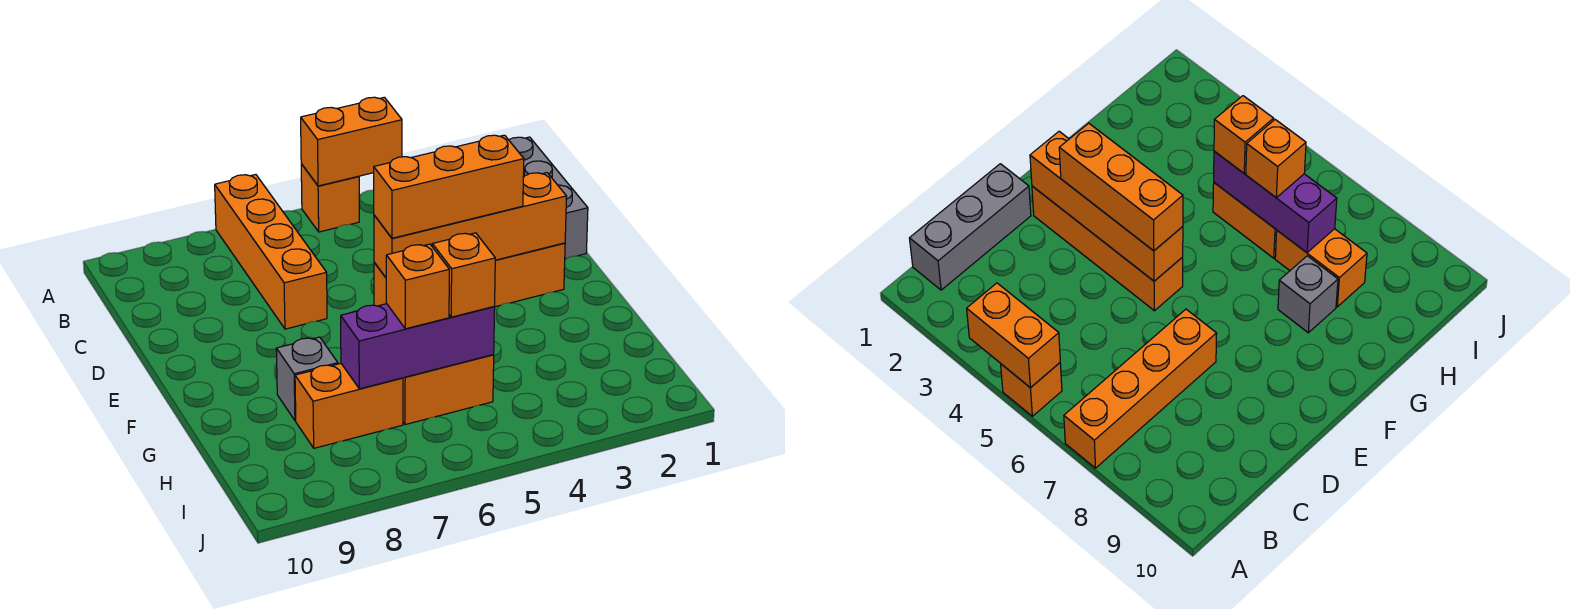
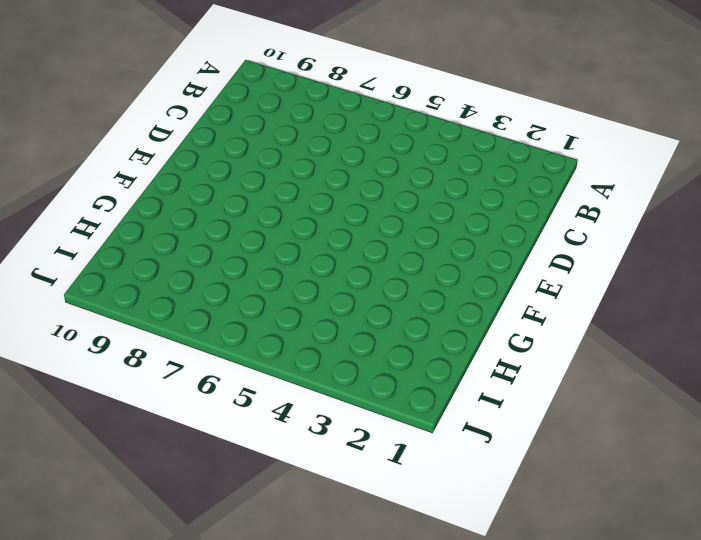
none -> orange brick A5 level 1
none -> orange brick A7:D7 level 1
none -> grey brick B1:D1 level 1

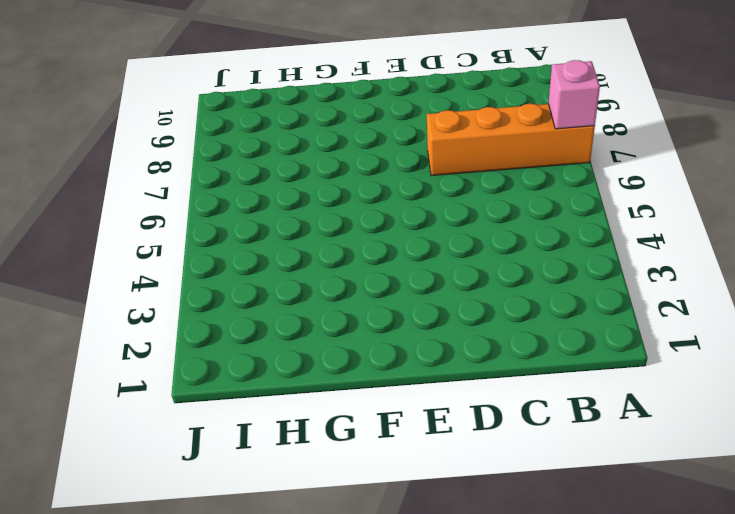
pink brick A7 level 2 -> none
none -> orange brick A5 level 1
none -> grey brick B1:D1 level 1
none -> orange brick E2:E5 level 1

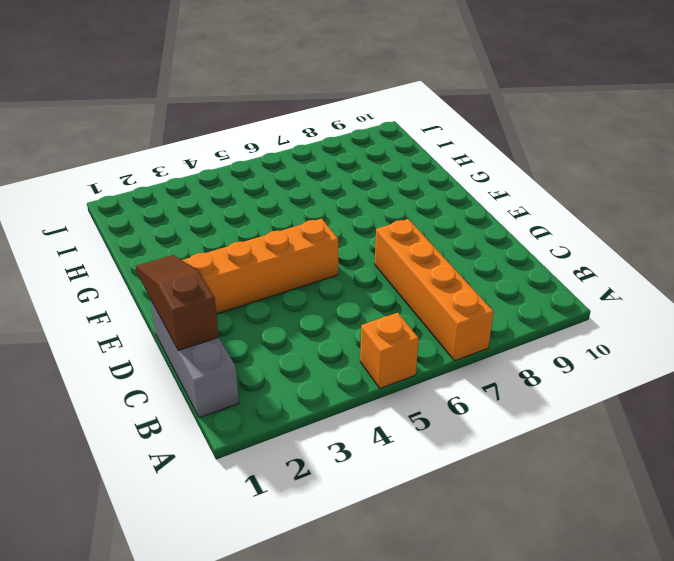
brown slope C1:E1 level 2 top C -> none
none -> grey brick G8 level 1
none -> orange brick H5:H6 level 1
none -> orange brick H7:H8 level 1

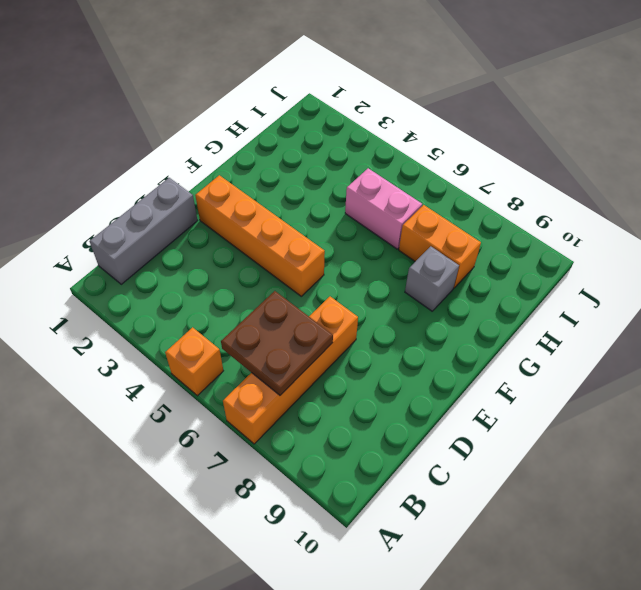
brown plate B6:C7 level 2 -> none
pink brick H5:H6 level 1 -> orange brick H5:H6 level 1
none -> orange brick A4:A5 level 2
none -> orange brick E2:E5 level 2
none -> purple brick H5:H7 level 2

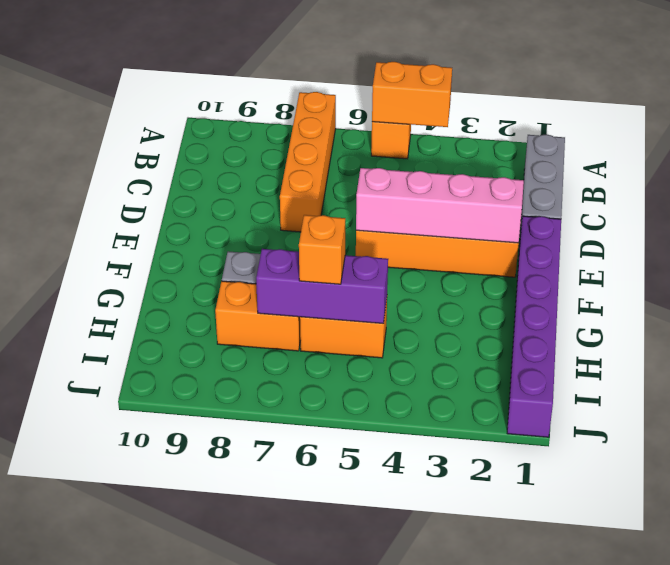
purple brick E1:J1 level 1 -> none
pink brick E2:E5 level 2 -> orange brick E2:E5 level 2
none -> orange brick E3:E5 level 3
none -> orange brick H5 level 3

